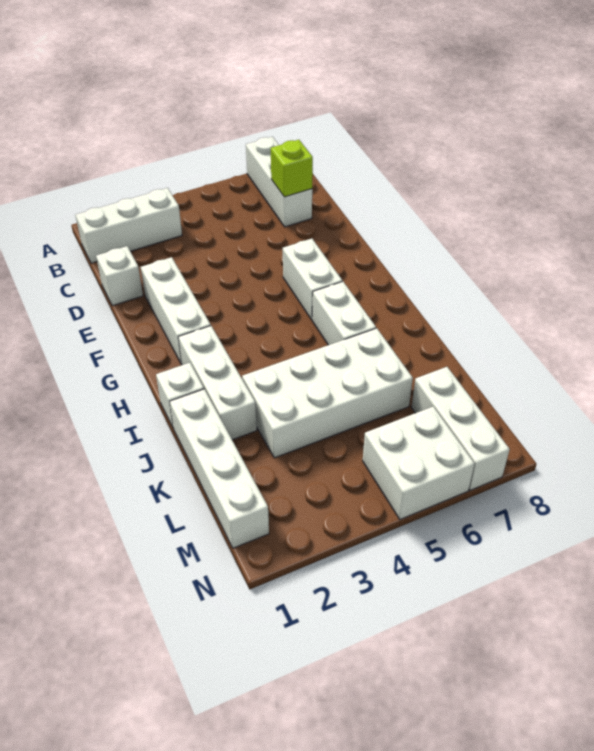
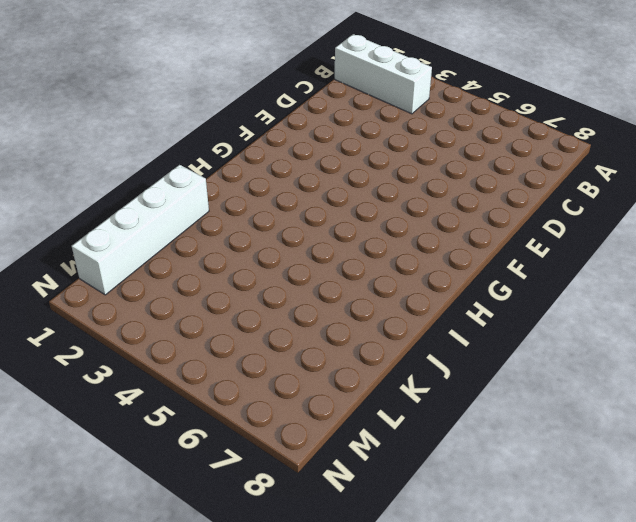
none -> white brick A7:C7 level 1
none -> white brick D1 level 1
none -> white brick E2:G2 level 1

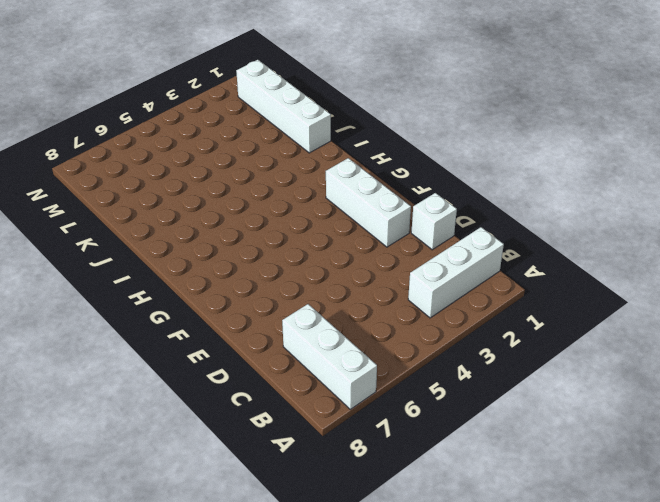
none -> white brick F6:G6 level 1
none -> white brick H2:J2 level 1
none -> white brick H6:I6 level 1

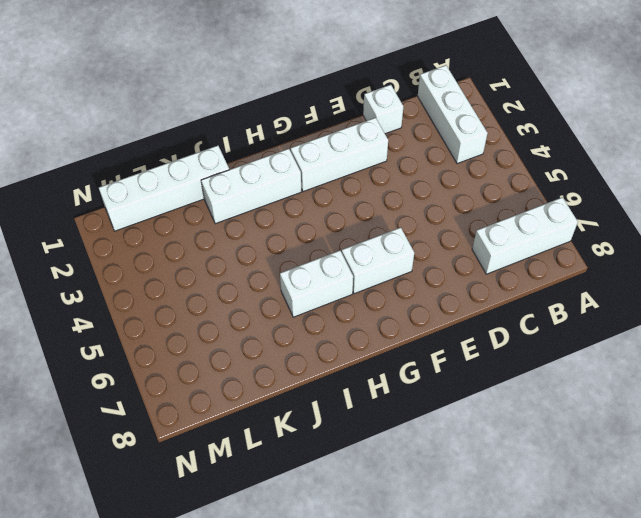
none -> white brick I1 level 1
none -> white brick J3:K6 level 1
none -> white brick L7:N7 level 1

